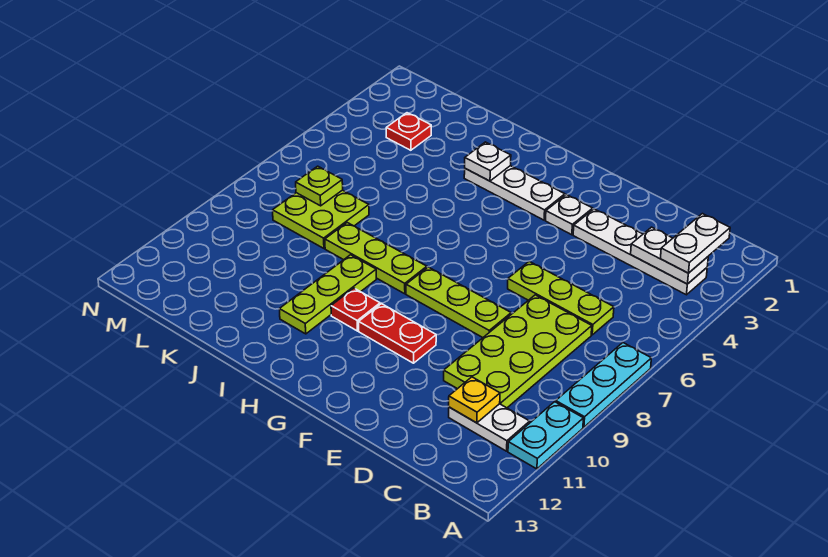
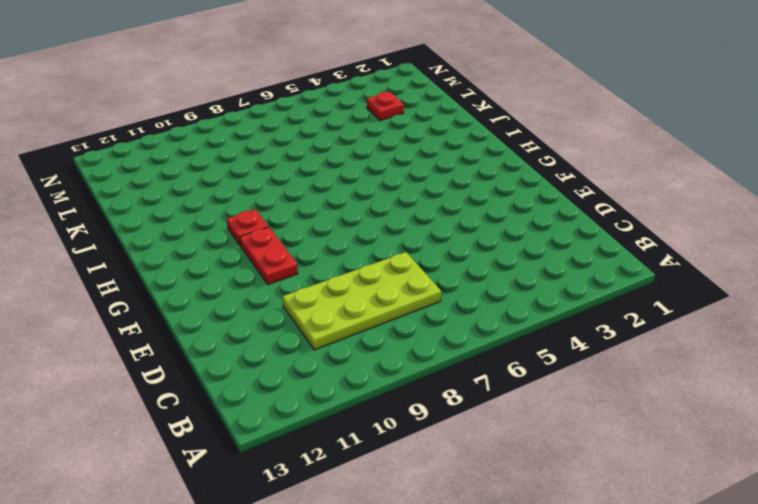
none -> cyan plate A7:A9 level 1
none -> cyan plate A10:A11 level 1
none -> white plate B3:E3 level 1

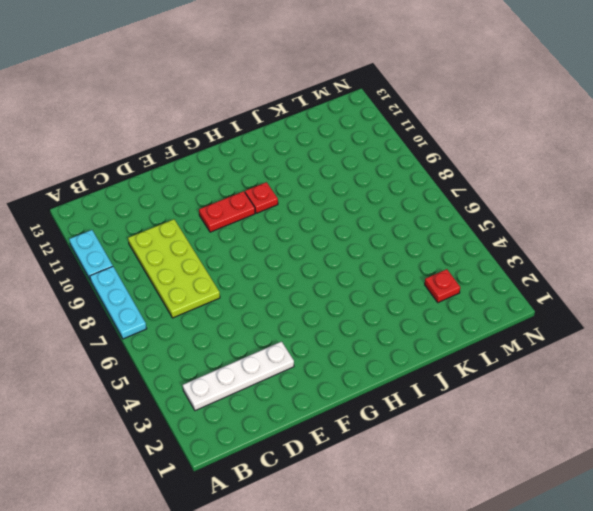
none -> white plate B11:C11 level 1
none -> lime plate C6:E6 level 1
none -> lime plate E8:G8 level 1

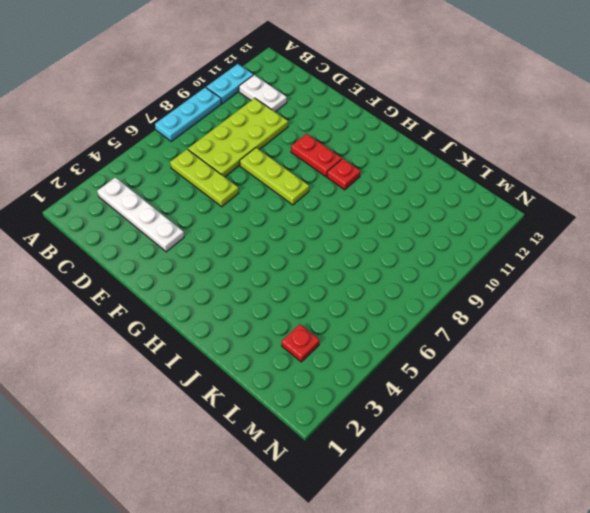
none -> white plate F3 level 1
none -> white plate G3:I3 level 1
none -> lime plate H8:J8 level 1

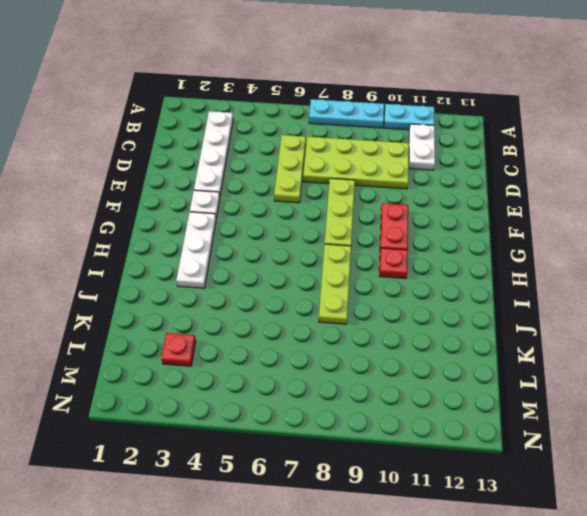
none -> lime plate I9:I11 level 1
none -> lime plate K7:L8 level 1
none -> white plate B3:C3 level 2

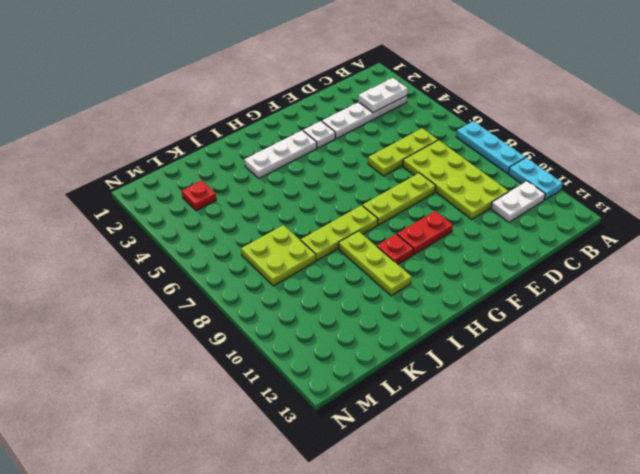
none -> yellow plate C11 level 2
none -> white plate I3 level 2
none -> lime plate L7 level 2

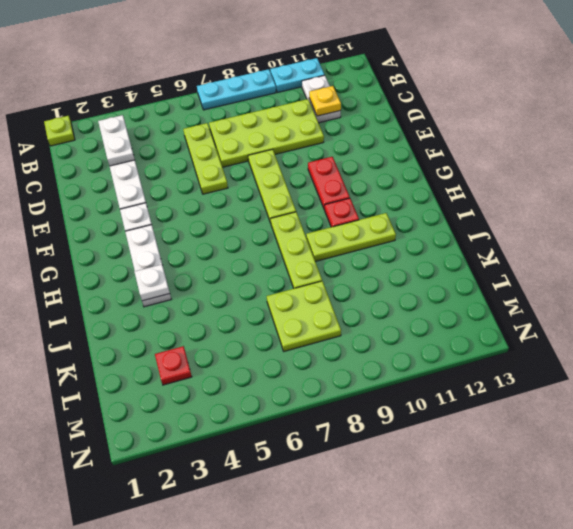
lime plate A1 level 1 -> lime plate L7 level 2
none -> white plate B2:B3 level 3

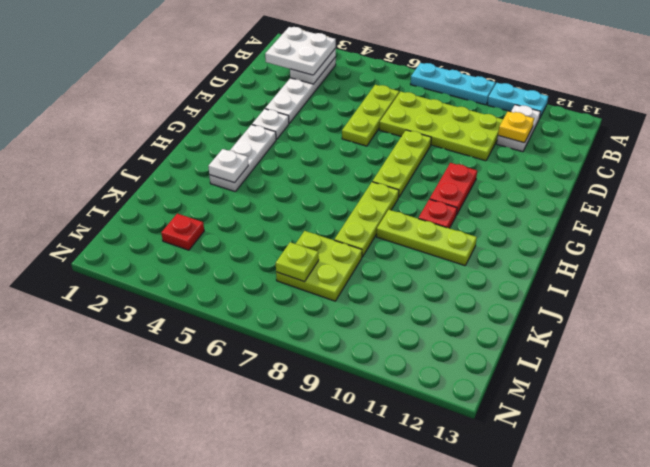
white plate B2:C3 level 3 -> white plate B2:B3 level 3

